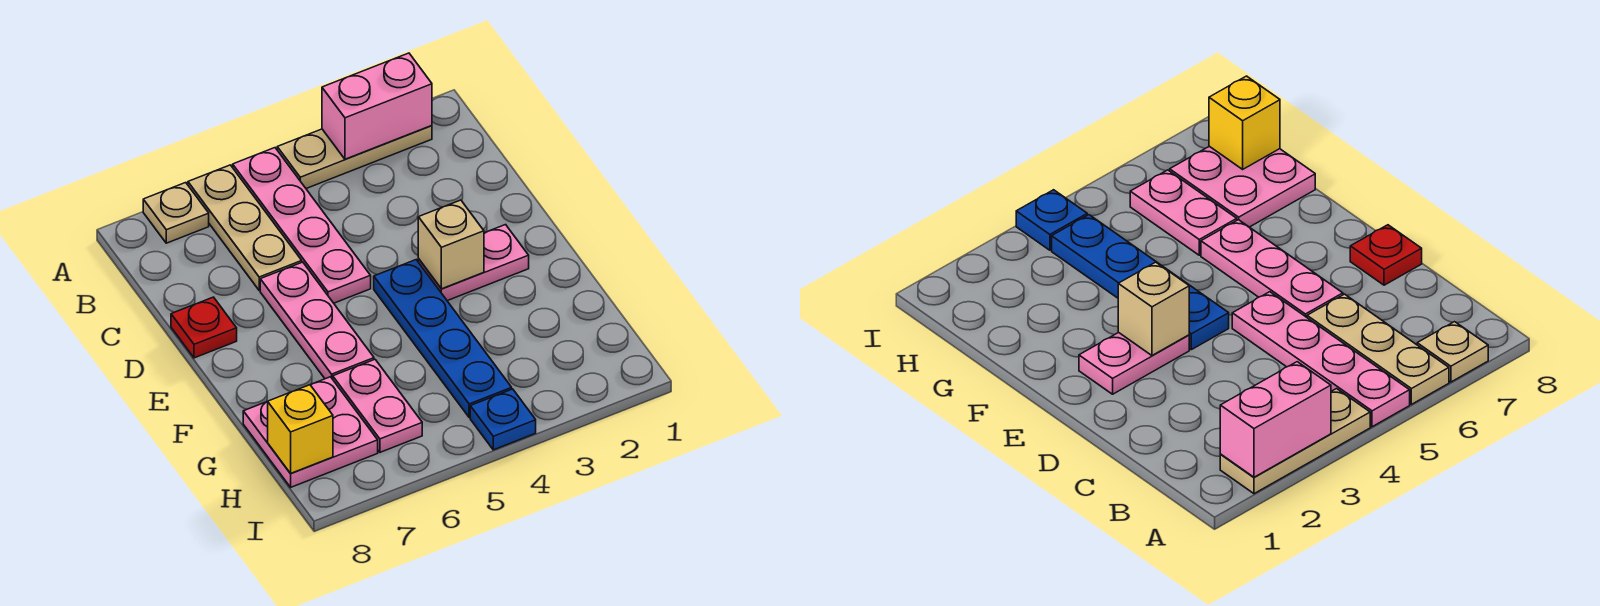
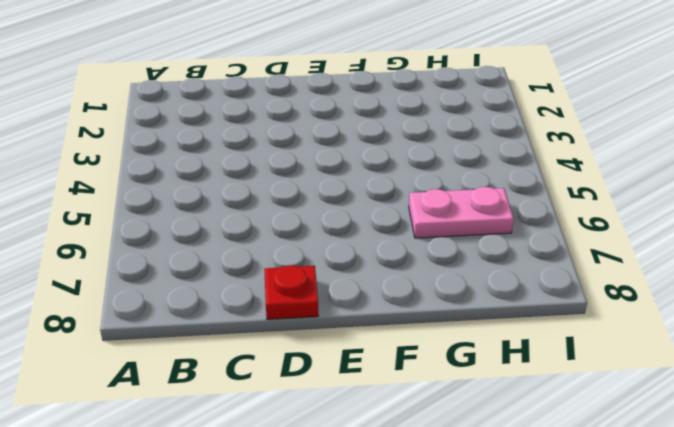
none -> tan plate A2:A4 level 1
none -> pink plate A5:D5 level 1
none -> tan plate A6:C6 level 1

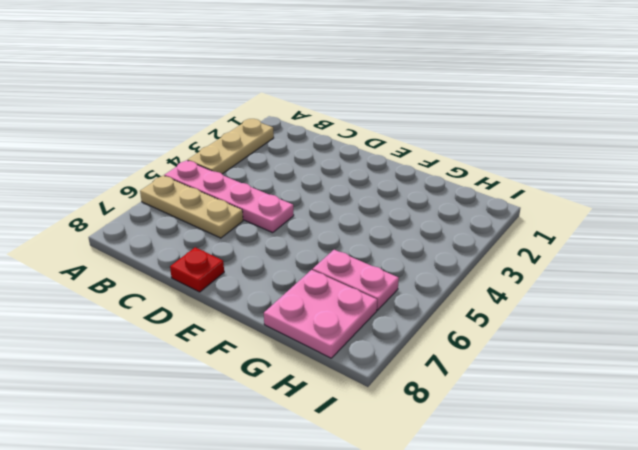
none -> tan plate A7 level 1
none -> pink plate D6:F6 level 1
none -> pink plate E2:E3 level 1

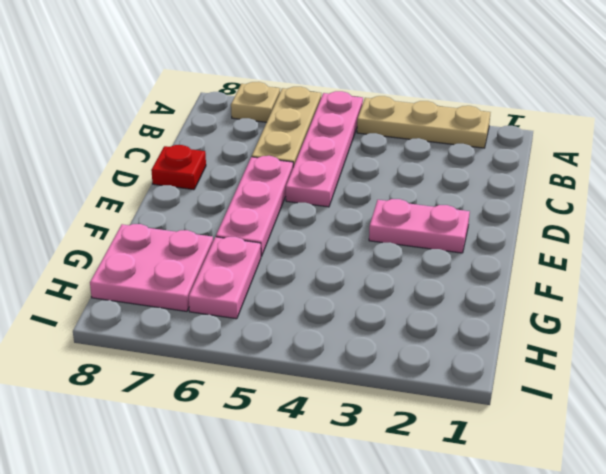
none -> blue plate E4:H4 level 1
none -> blue plate I4 level 1
none -> pink brick A2:A3 level 2

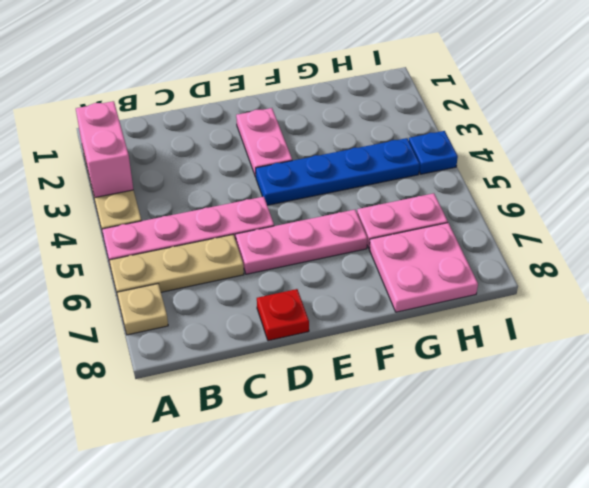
none -> tan brick E3 level 2
none -> yellow brick H8 level 2

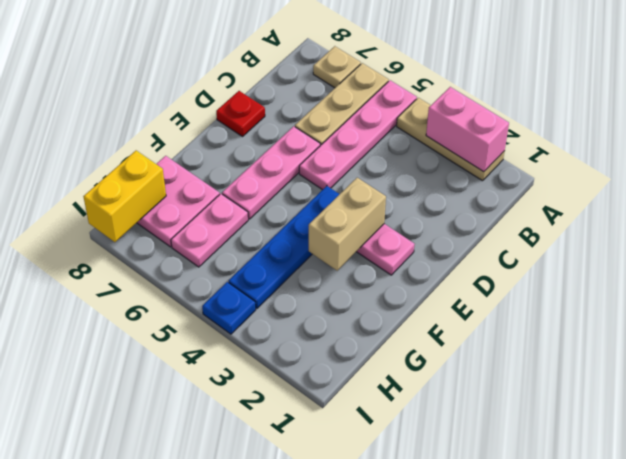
tan brick E3:F3 level 2 -> tan brick E3 level 2
yellow brick H8:I8 level 2 -> yellow brick H8 level 2

